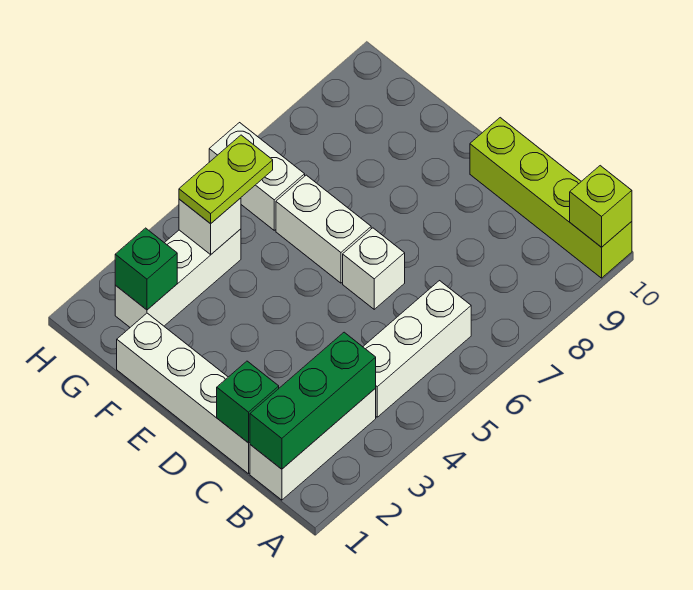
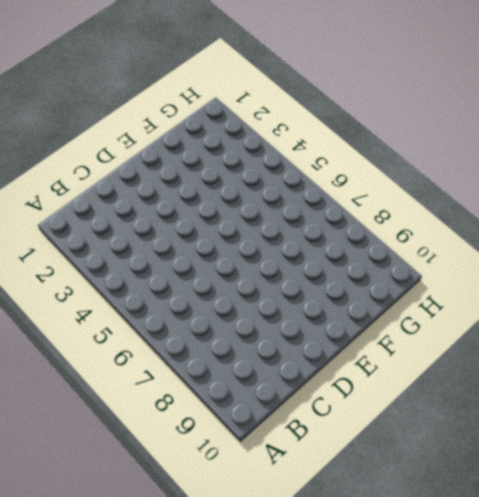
none -> lime brick A10:D10 level 1
none -> white brick B1:B3 level 1
none -> white brick B4:B6 level 1

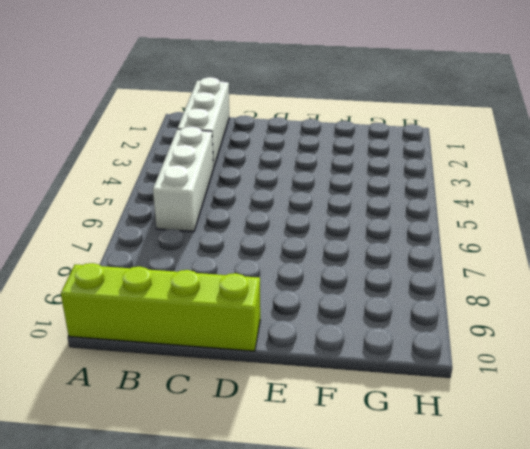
none -> white brick C1:F1 level 1
none -> white brick D6 level 1
none -> white brick E6:F6 level 1

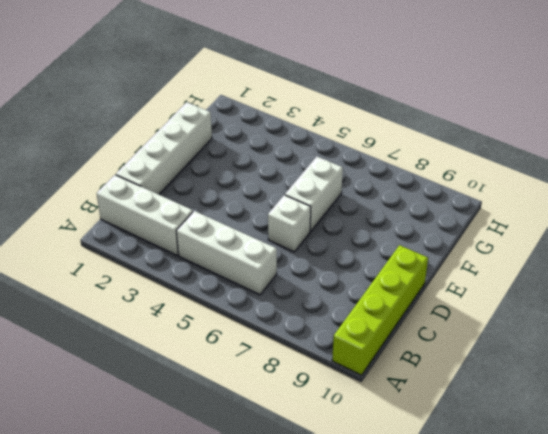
none -> white brick G2:G4 level 1
none -> white brick G6:H6 level 1
none -> lime brick A10 level 2

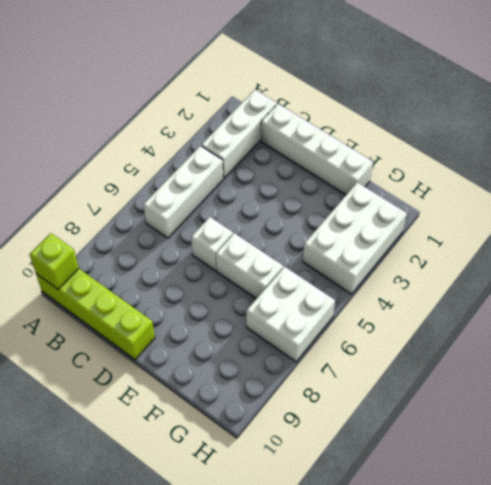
white brick G2:H4 level 1 -> white brick G2:G4 level 1
white brick G6:H7 level 1 -> white brick G6:H6 level 1
none -> green brick B1:B3 level 2
none -> green brick C1 level 2
none -> green brick G2 level 2

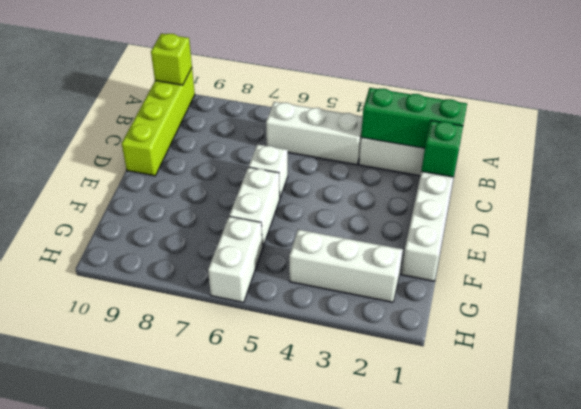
none -> green brick G2 level 2
none -> white brick G4 level 2
none -> lime plate G4:G5 level 3

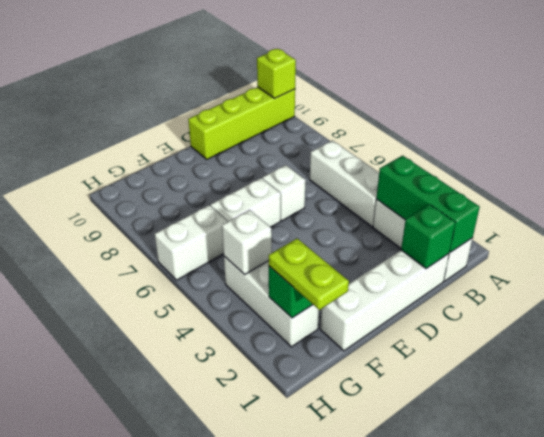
lime plate G1:G2 level 3 -> lime plate G4:G5 level 3

